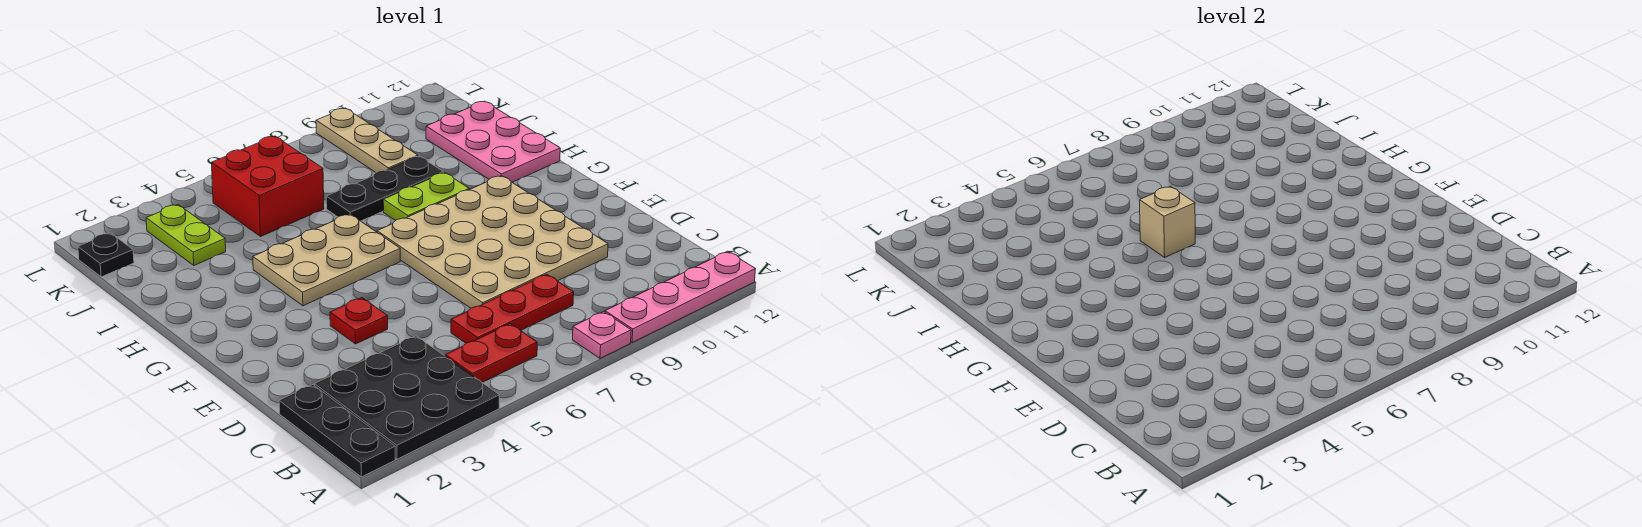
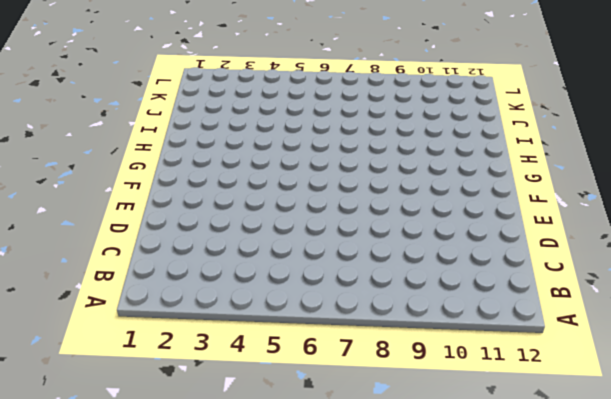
none -> black plate A1:C1 level 1
none -> black plate A2:C4 level 1
none -> pink plate A8 level 1

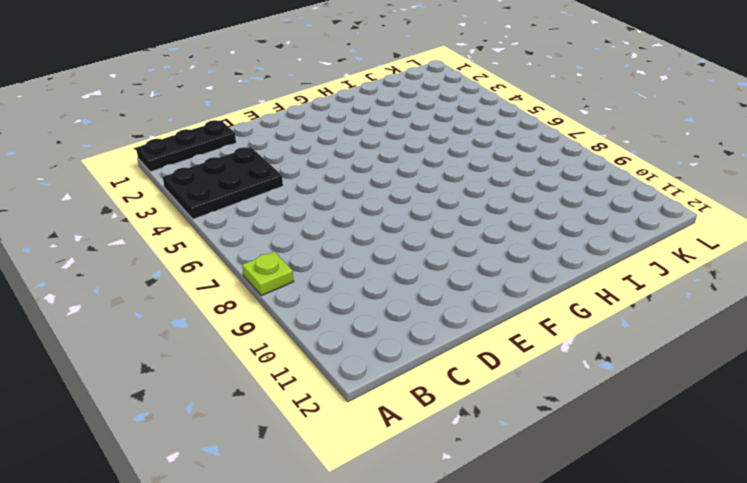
black plate A3:C4 level 1 -> black plate A2:C4 level 1
lime plate A8 level 1 -> pink plate A8 level 1
none -> pink plate A9:A12 level 1
none -> red plate B5:B6 level 1
none -> red plate C6:C8 level 1

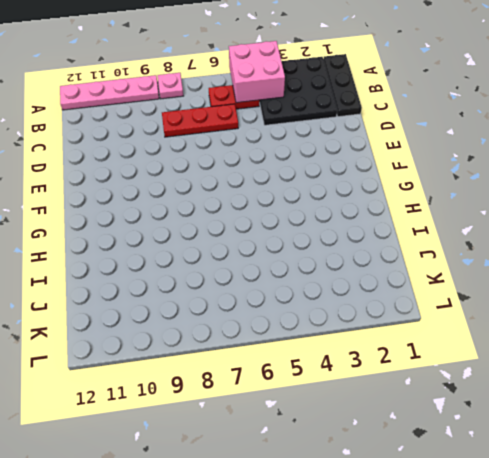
pink brick A4:B5 level 2 -> none
none -> tan plate D7:G10 level 1
none -> red plate E4 level 1
none -> tan plate G4:H6 level 1

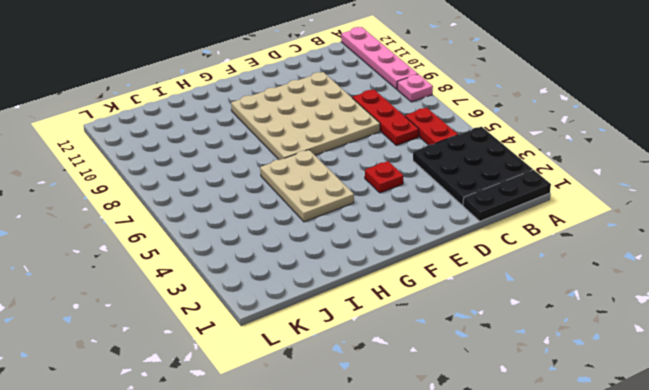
none -> lime plate H8:H9 level 1
none -> pink plate H11:J12 level 1
none -> black plate I7:I9 level 1

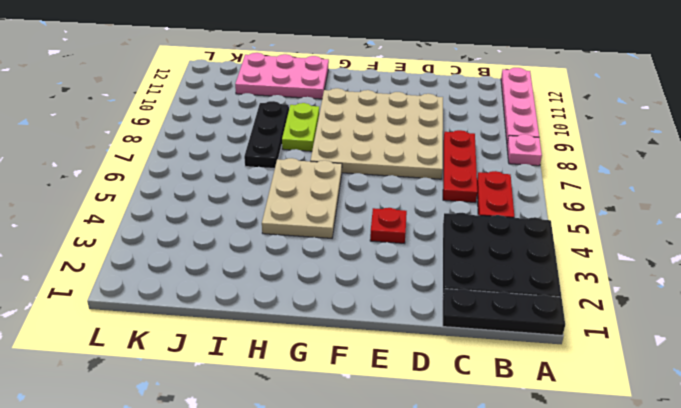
none -> lime plate J3:K3 level 1
none -> red brick J5:K6 level 1
none -> tan plate J9:L9 level 1

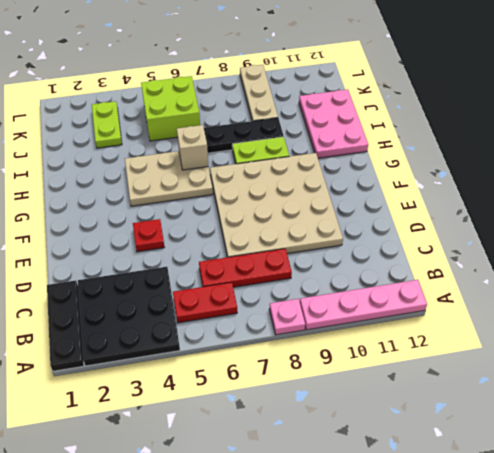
lime brick J5:K6 level 1 -> red brick J5:K6 level 1
none -> black plate K1 level 1

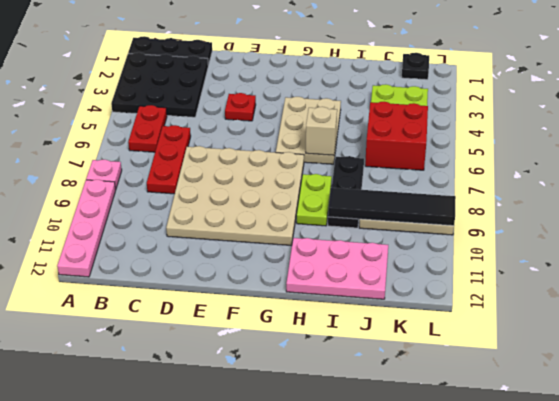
black tile I9:L9 level 2 -> none

